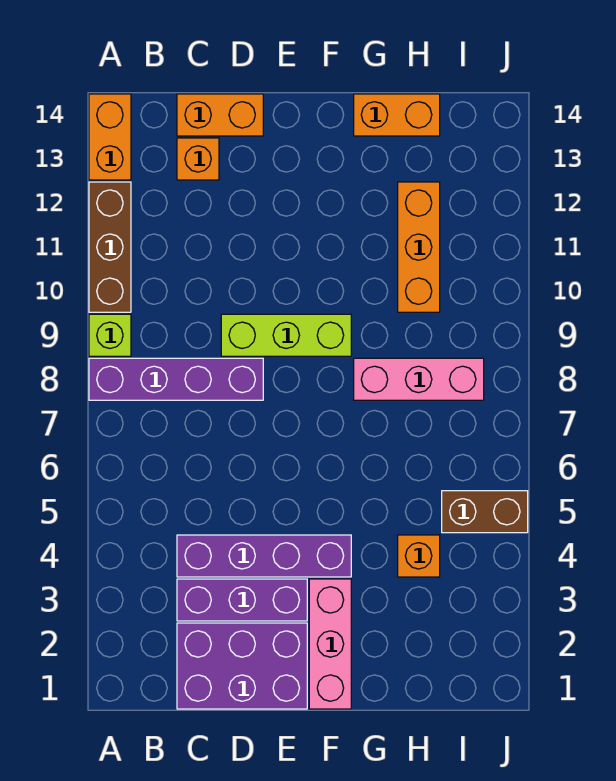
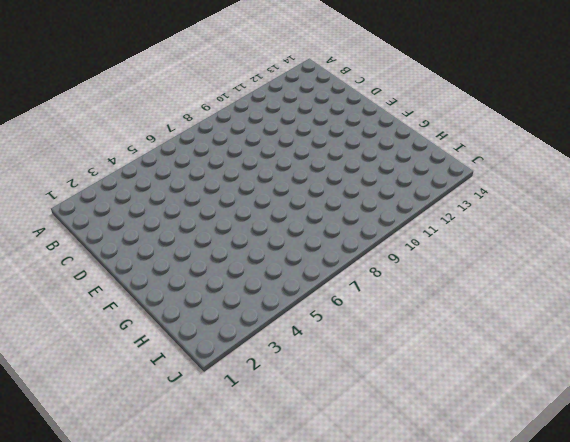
none -> purple brick A8:D8 level 1
none -> lime brick A9 level 1
none -> brown brick A10:A12 level 1

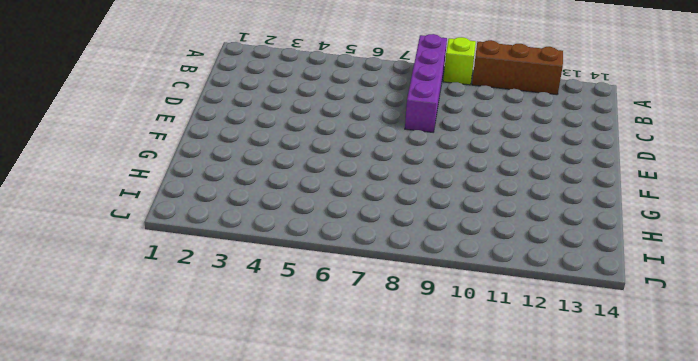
none -> orange brick A13:A14 level 1
none -> purple brick C1:E2 level 1
none -> purple brick C3:E3 level 1

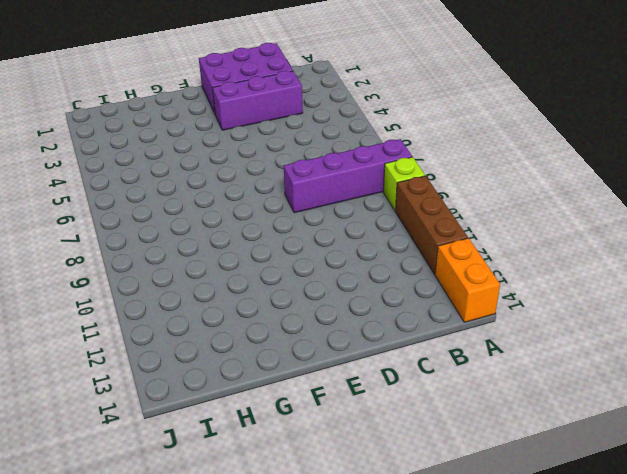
none -> purple brick C4:F4 level 1
none -> orange brick C13 level 1
none -> orange brick C14:D14 level 1

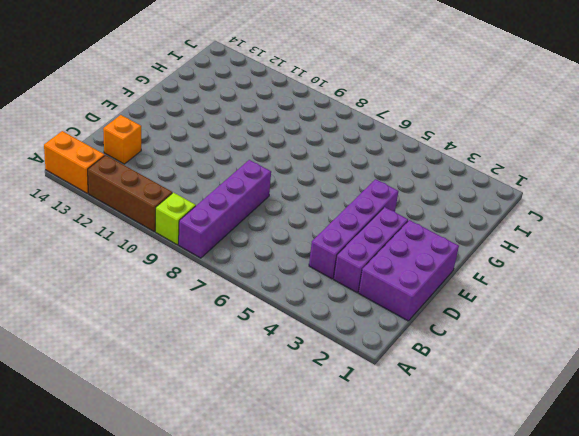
none -> orange brick C14:D14 level 1
none -> lime brick D9:F9 level 1
none -> pink brick F1:F3 level 1

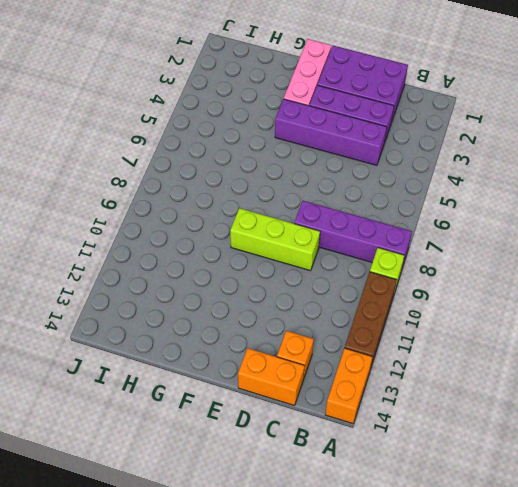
none -> pink brick G8:I8 level 1
none -> orange brick G14:H14 level 1
none -> orange brick H4 level 1

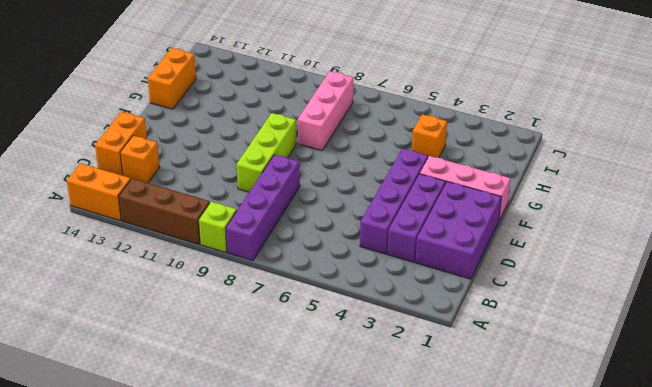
none -> orange brick H10:H12 level 1
none -> brown brick I5:J5 level 1

